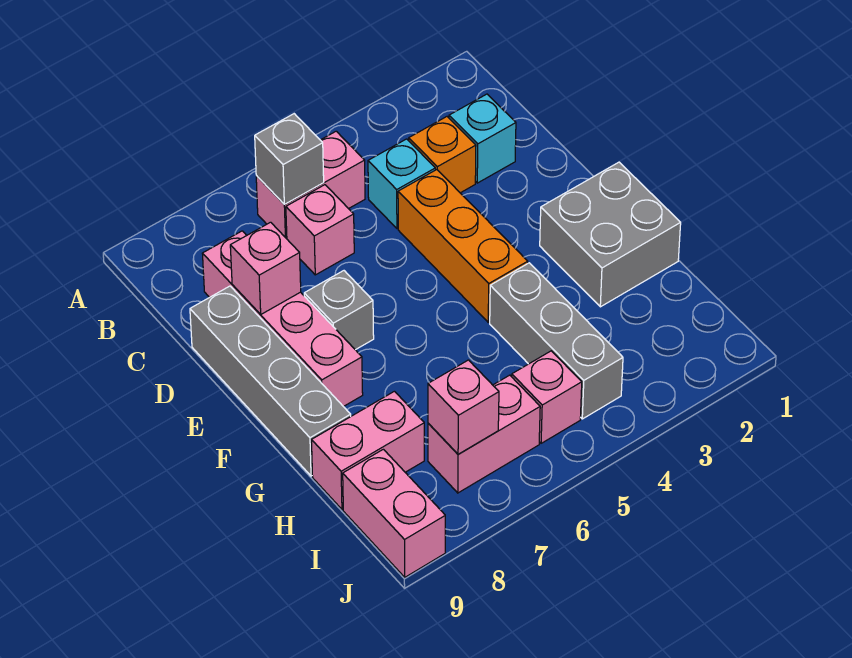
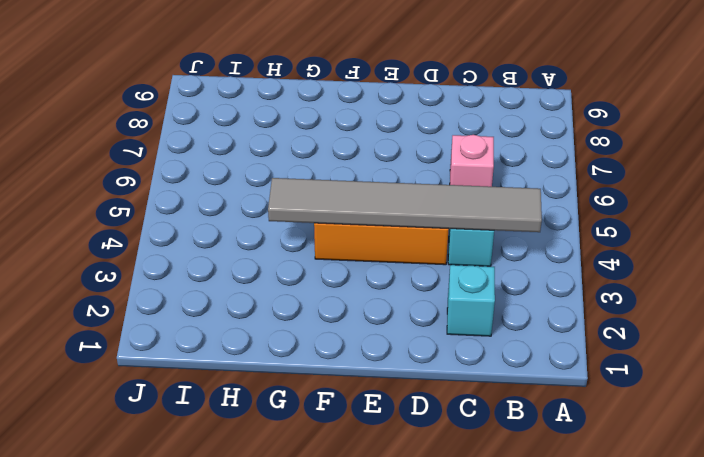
grey tile B4:G4 level 2 -> none
none -> pink brick B5:B6 level 1
none -> orange brick C3 level 1
none -> pink brick C8:F8 level 1

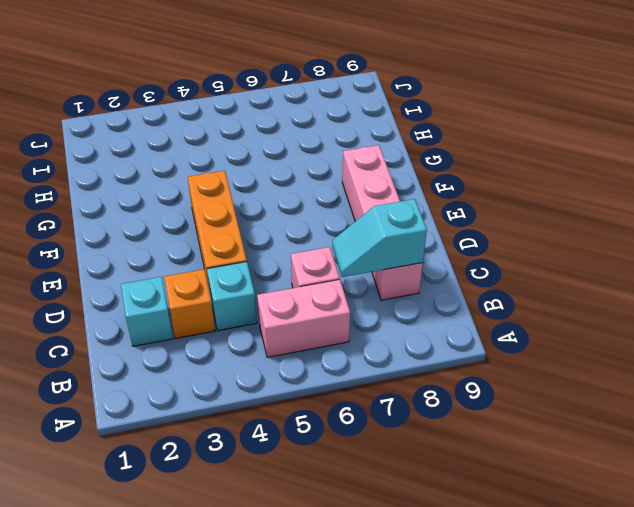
cyan slope C7:C8 level 2 top 8 -> none
none -> grey brick D9:G9 level 1
none -> grey brick E7 level 1
none -> grey brick F1:G2 level 1

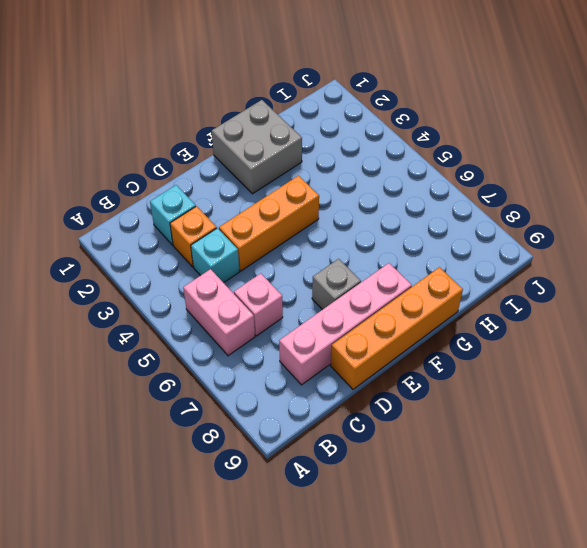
orange brick D9:G9 level 1 -> grey brick D9:G9 level 1
none -> grey brick G4:I4 level 1
none -> pink brick H8:H9 level 1
none -> pink brick I5 level 1

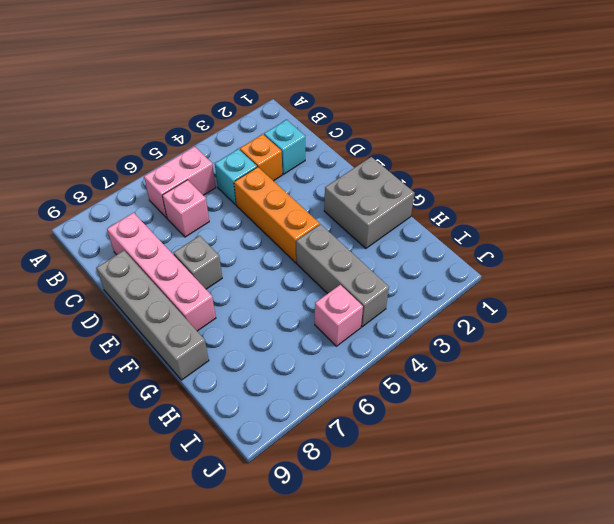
none -> pink brick H8:H9 level 1
none -> pink brick I6:I7 level 1
none -> pink brick I9:J9 level 1

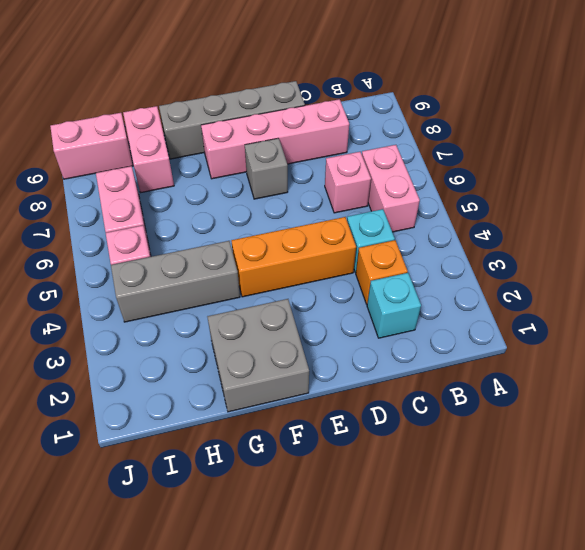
none -> grey brick B6 level 2
none -> pink brick D8 level 2
none -> pink brick I7 level 2

